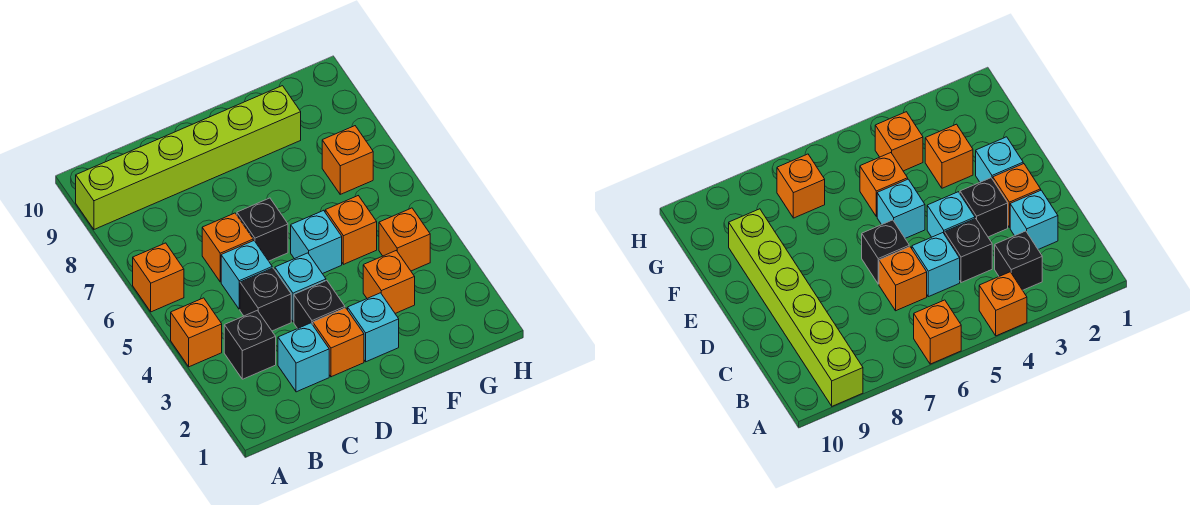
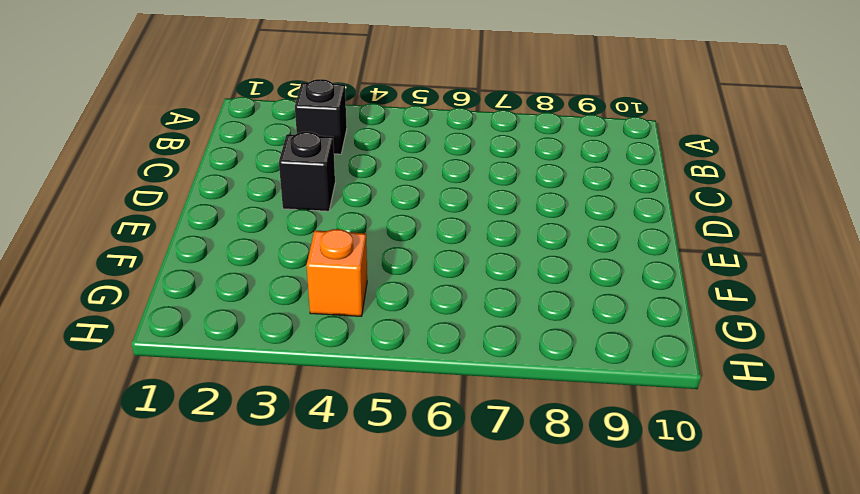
none -> orange brick A4 level 1
none -> orange brick A6 level 1
none -> lime brick A9:F9 level 1

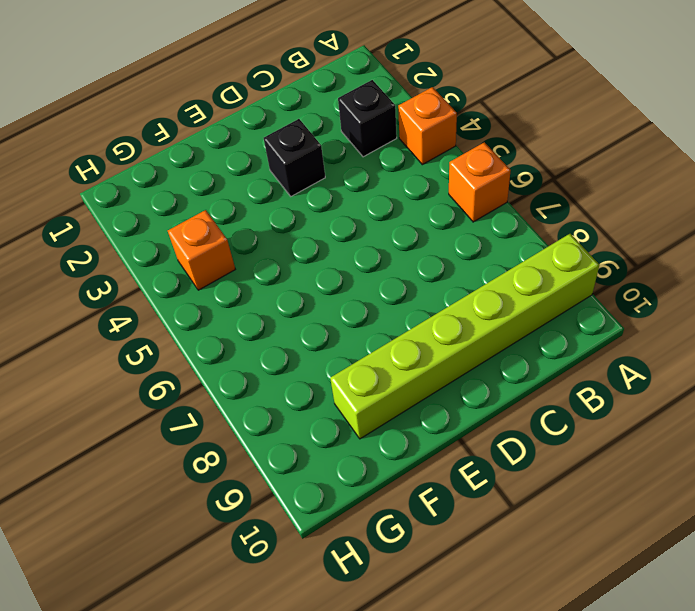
none -> cyan brick C2 level 1
none -> black brick C4 level 1
none -> cyan brick C5 level 1

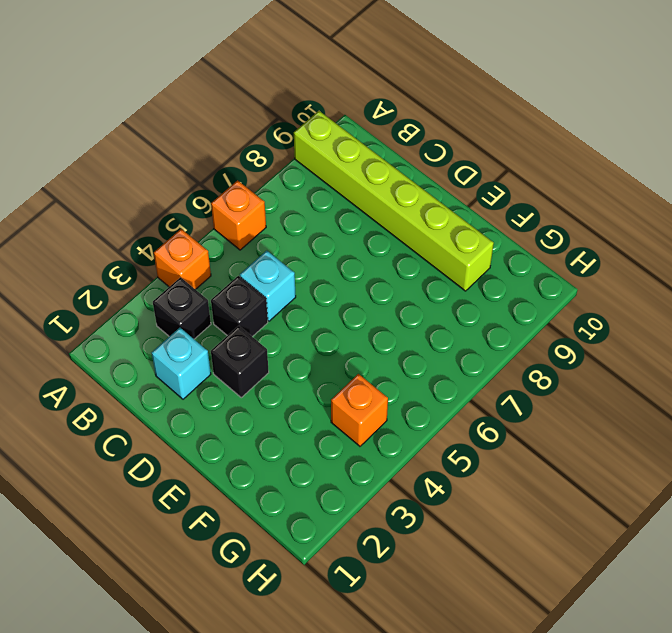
none -> orange brick C6 level 1
none -> orange brick D2 level 1
none -> cyan brick D4 level 1

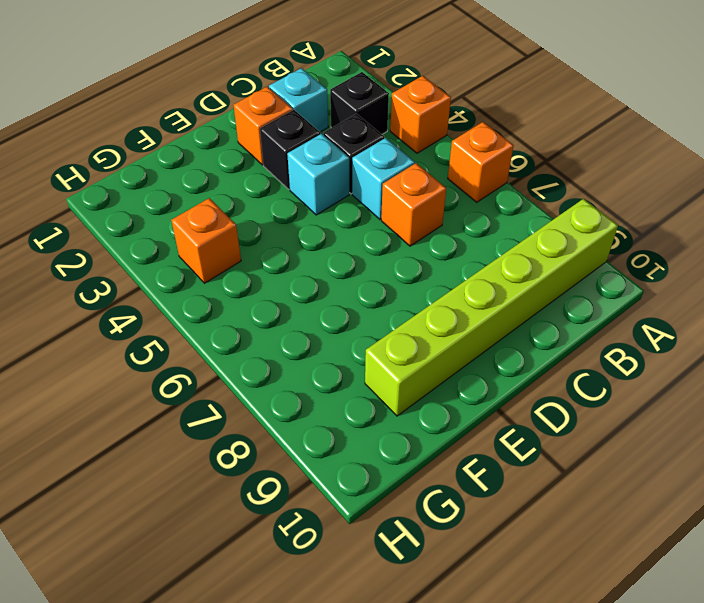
none -> black brick D6 level 1
none -> cyan brick E2 level 1
none -> cyan brick E5 level 1

